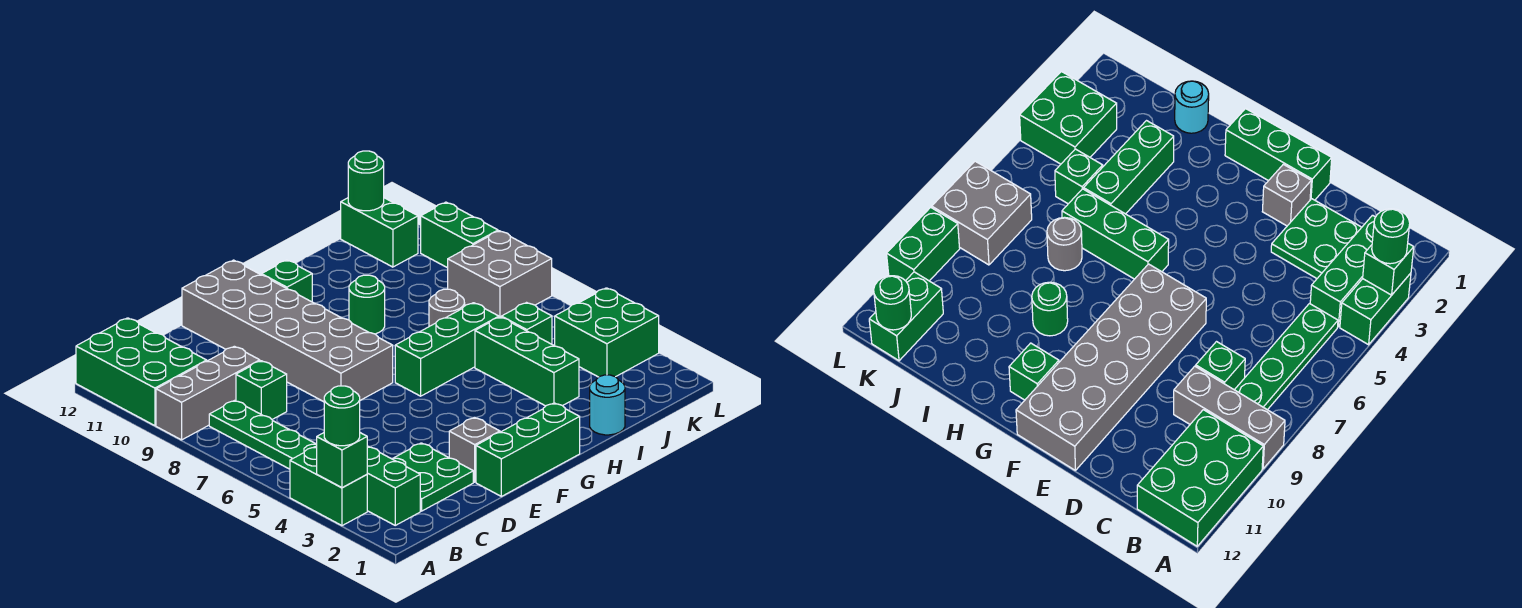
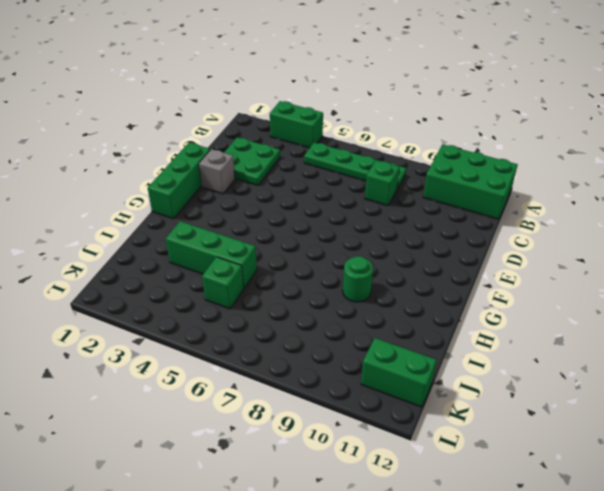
none -> grey brick A9:C9 level 1
none -> green brick B2:B4 level 1
none -> grey brick E7:F12 level 1

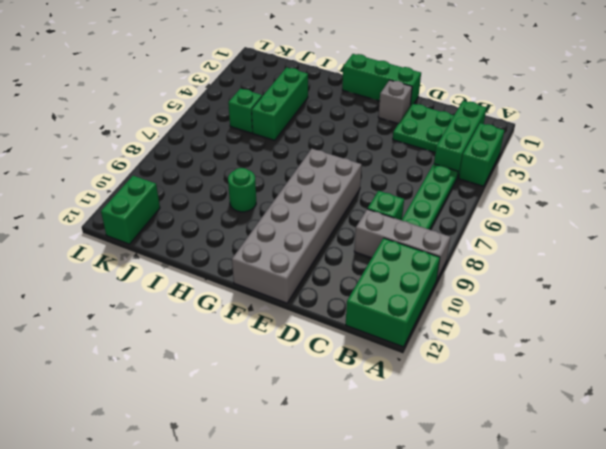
none -> green brick G6:I6 level 1
none -> green brick G11 level 1
none -> cyan round brick I1 level 1

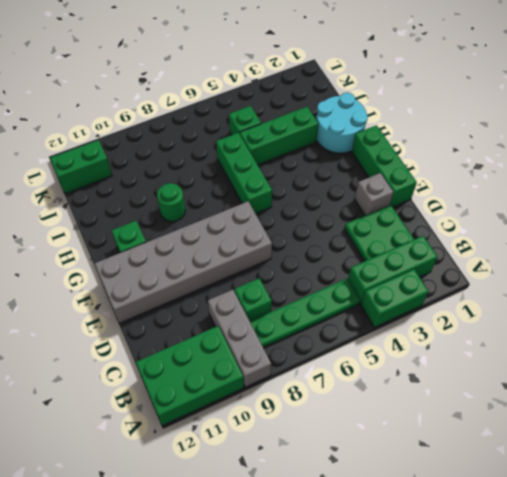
cyan round brick H1:I2 level 1 -> cyan round brick I1 level 1
none -> grey round brick I7 level 1
none -> green brick K3:L4 level 1
none -> grey brick K7:L8 level 1

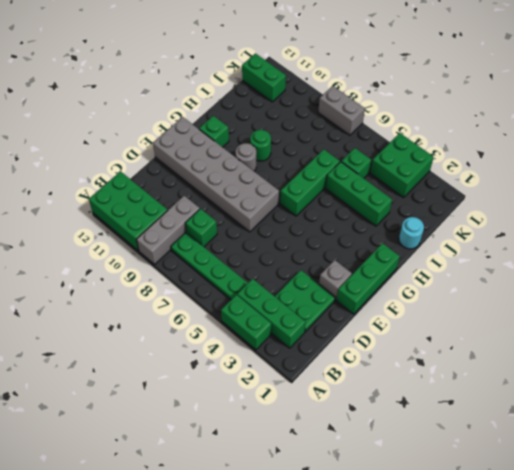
grey round brick G9 level 1 -> grey round brick I7 level 1
grey brick L7:L8 level 1 -> grey brick K7:L8 level 1
none -> green brick L9:L10 level 1
none -> green brick A3 level 2
none -> green round brick K12 level 2

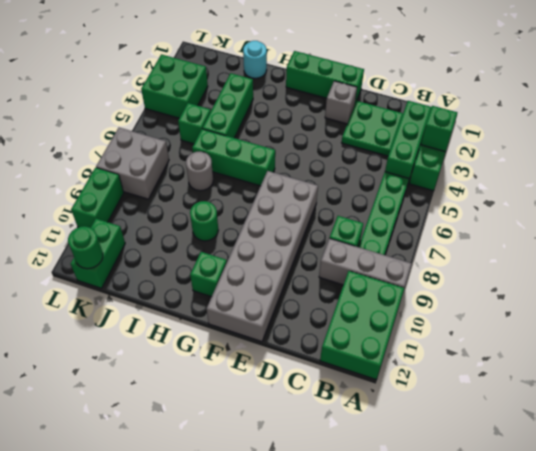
none -> green round brick A3 level 3

